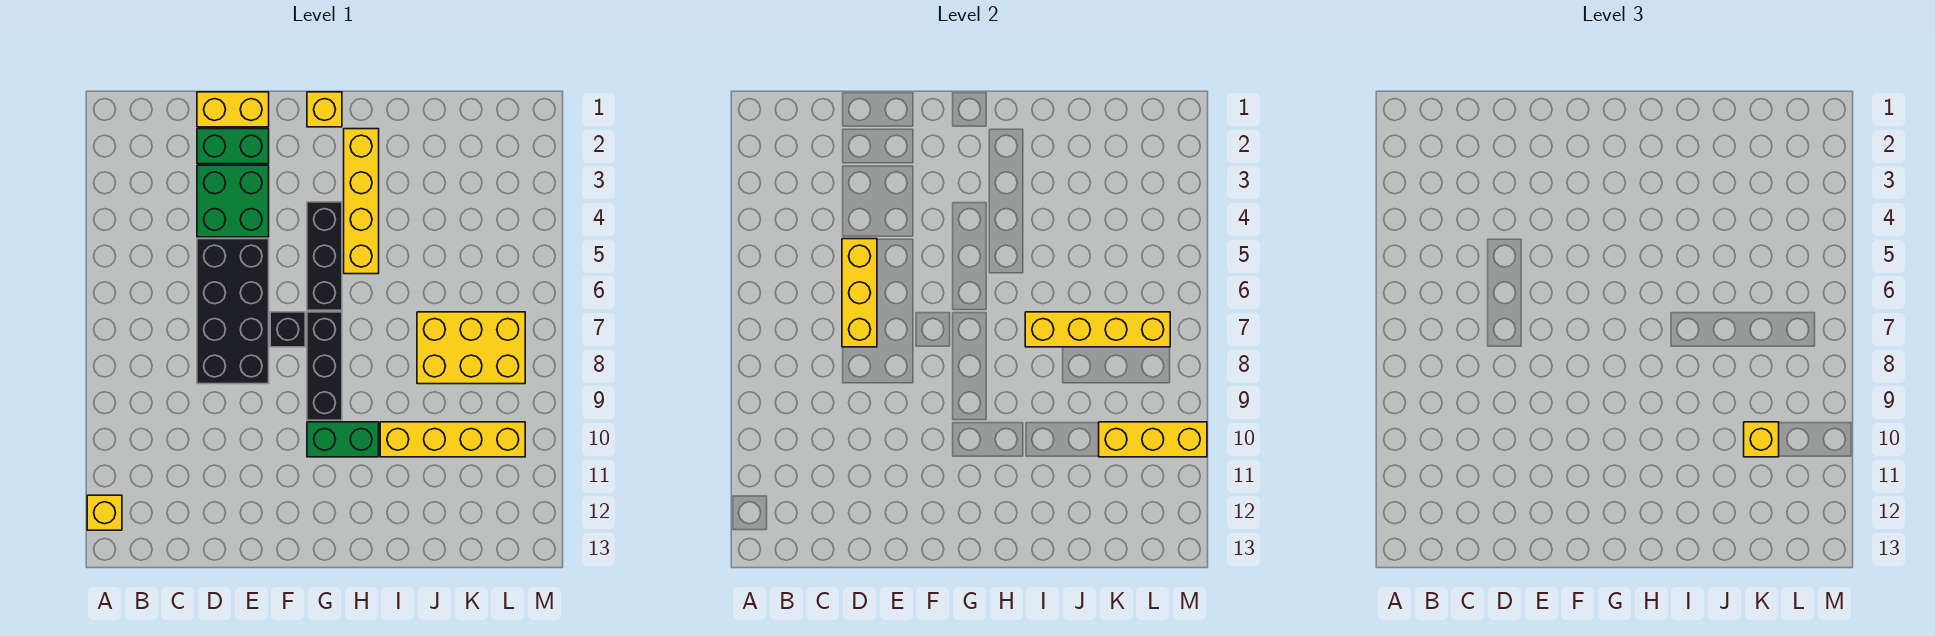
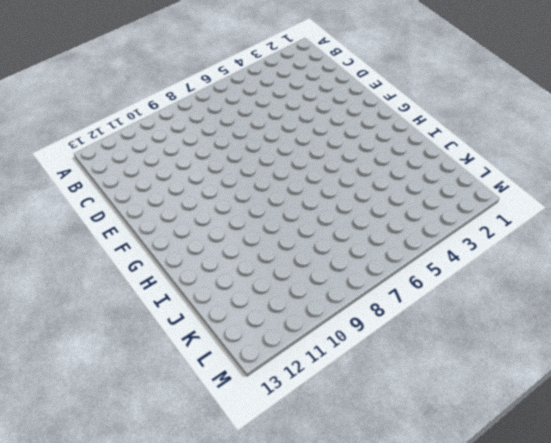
none -> yellow brick A12 level 1
none -> yellow brick D1:E1 level 1
none -> green brick D2:E2 level 1

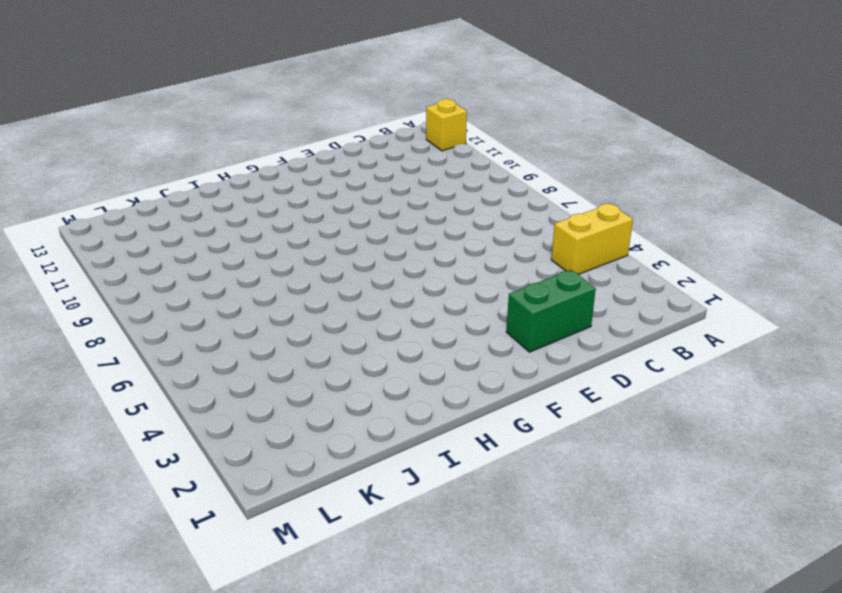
yellow brick A4:B4 level 1 -> yellow brick D1:E1 level 1
none -> green brick D3:E4 level 1
none -> black brick D5:E8 level 1
none -> black brick F7 level 1

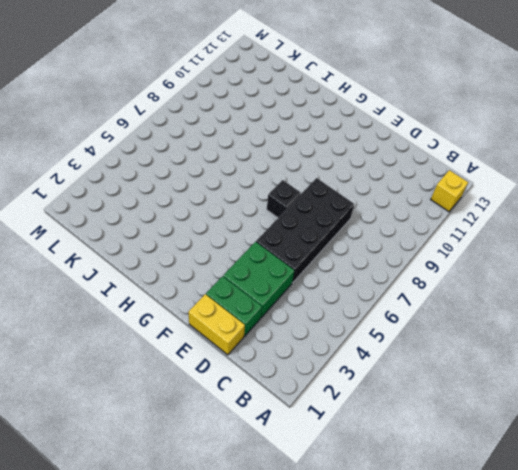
none -> yellow brick G1 level 1
none -> black brick G4:G6 level 1
none -> black brick G7:G9 level 1

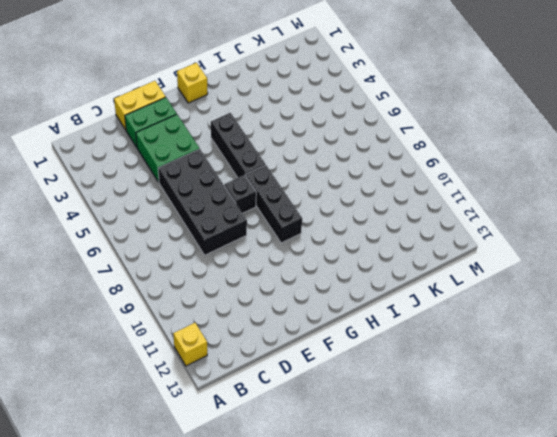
none -> green brick G10:H10 level 1
none -> yellow brick H2:H5 level 1
none -> yellow brick I10:L10 level 1

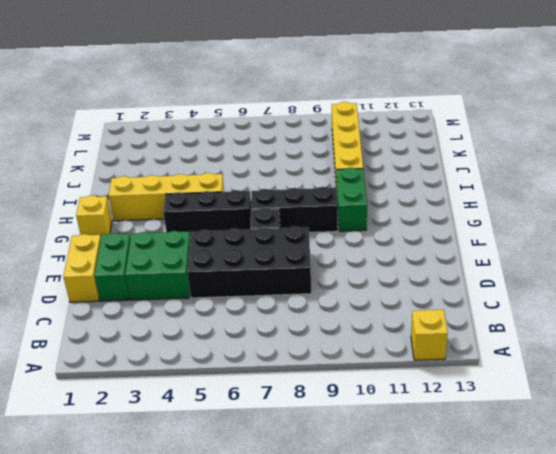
none -> yellow brick J7:L8 level 1
none -> yellow brick D5:D7 level 2
none -> yellow brick I7:L7 level 2

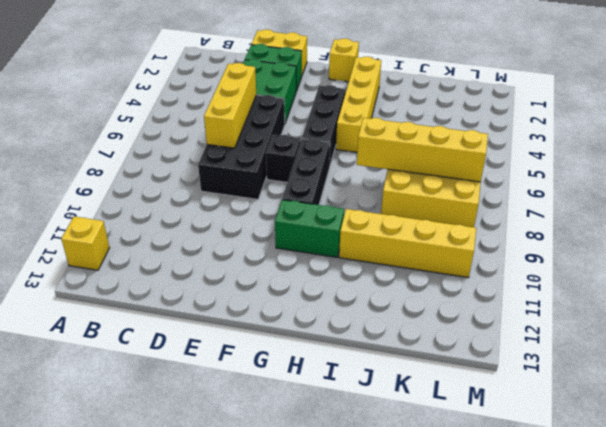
none -> yellow brick K10:M10 level 2
none -> yellow brick K10 level 3

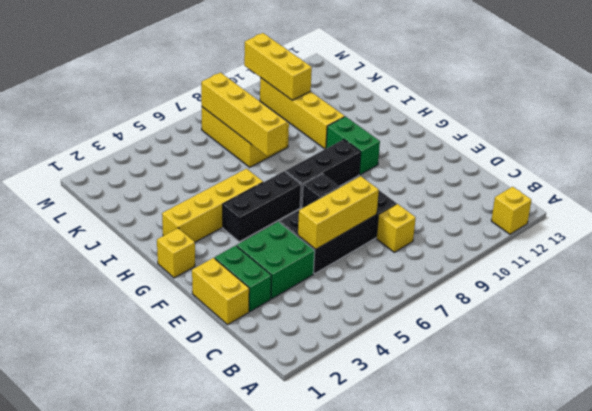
yellow brick C8 level 1 -> yellow brick K10 level 3

